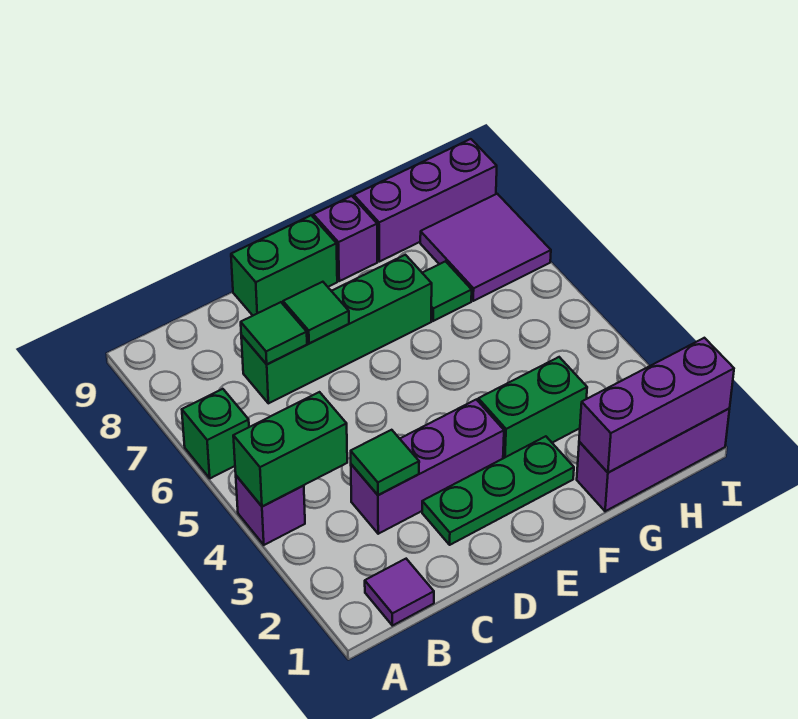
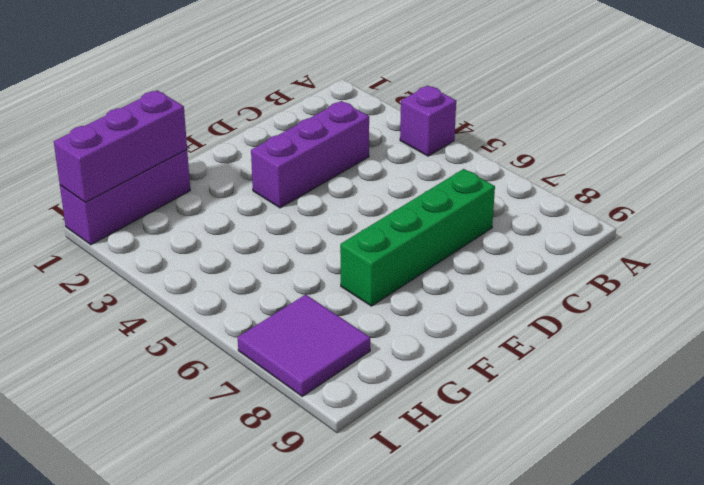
none -> green brick A6 level 1
none -> purple tile B1 level 1
none -> green plate D2:F2 level 1

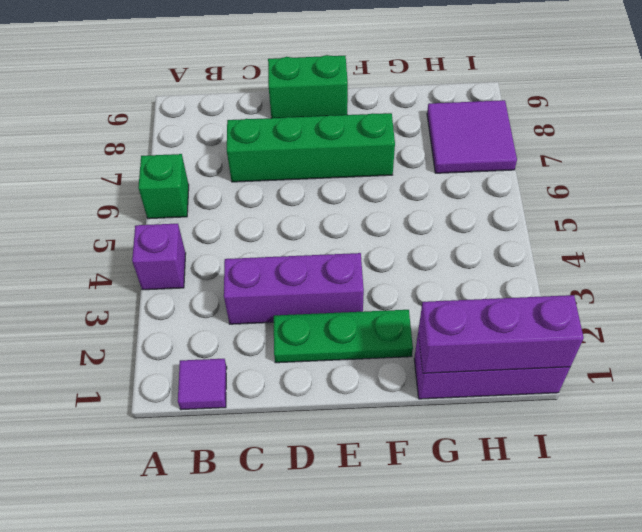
none -> green brick F3:G3 level 1
none -> purple brick F9 level 1
none -> green tile G7 level 1

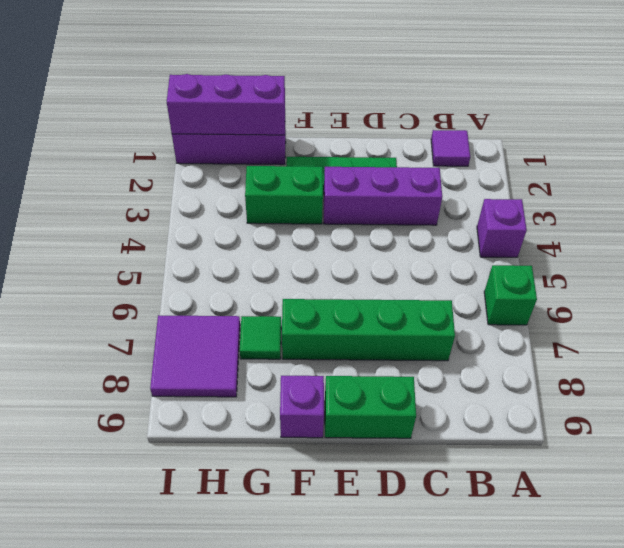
none -> purple brick G9:I9 level 1
none -> green brick A4:B4 level 2
none -> green tile C3 level 2

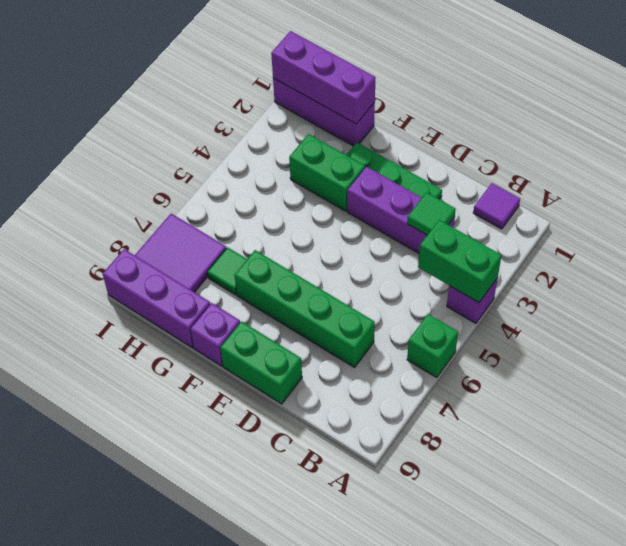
none -> green tile C7 level 2
none -> green tile D7 level 2

